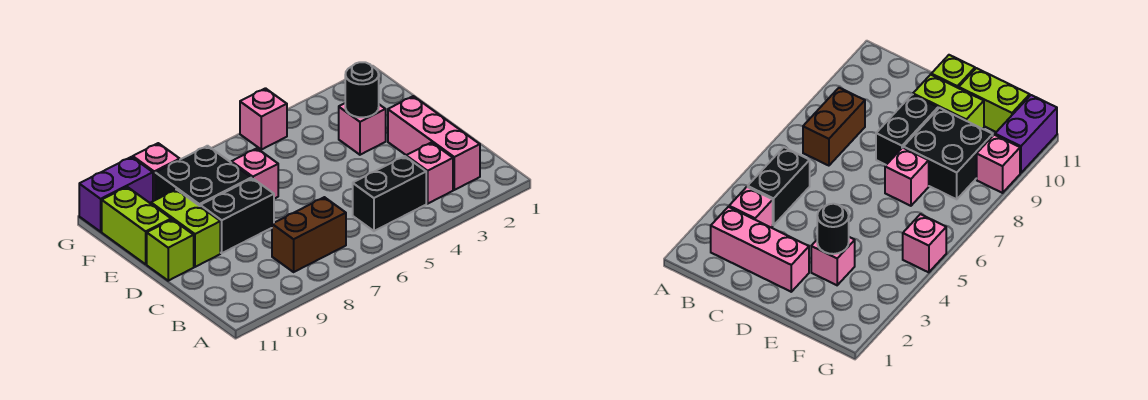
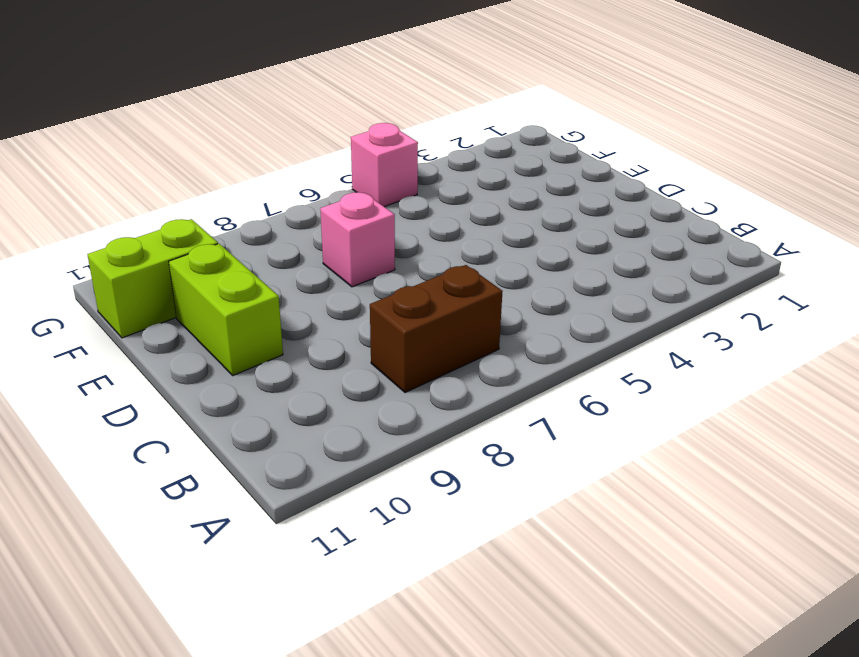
lime brick F10:F11 level 1 -> lime brick E11:F11 level 1
none -> pink brick B2:D2 level 1
none -> pink brick B3 level 1
none -> black brick B4:B5 level 1

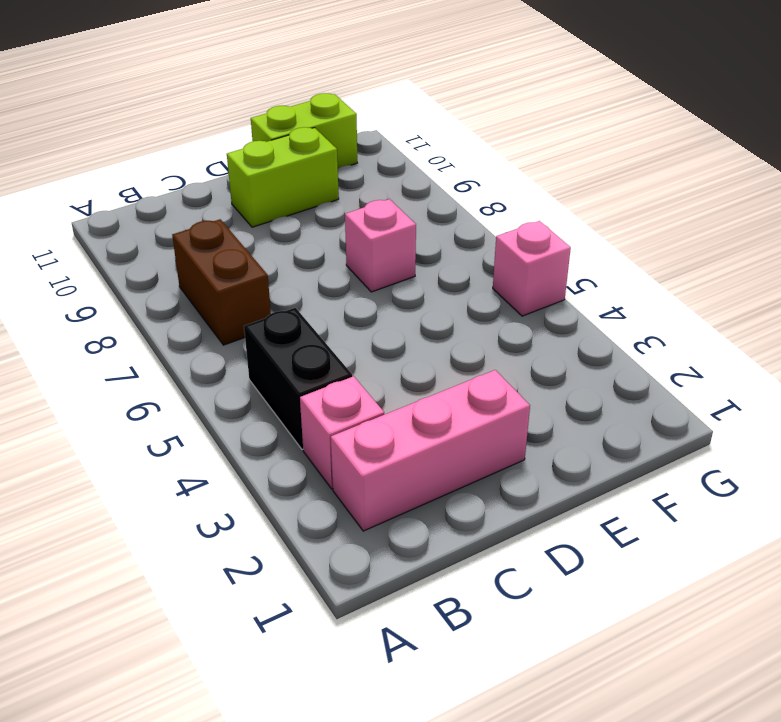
none -> black brick D8:D9 level 1
none -> lime brick D11 level 1
none -> pink brick E3 level 1

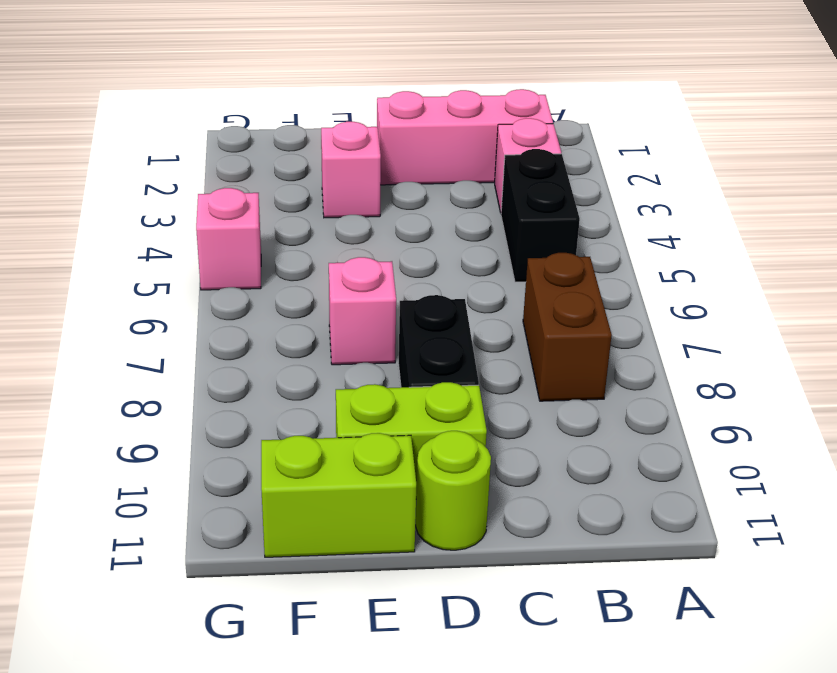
lime round brick D11 level 1 -> lime brick D11 level 1
none -> black brick E8:F9 level 1
none -> pink brick G9 level 1
none -> purple brick G10:G11 level 1

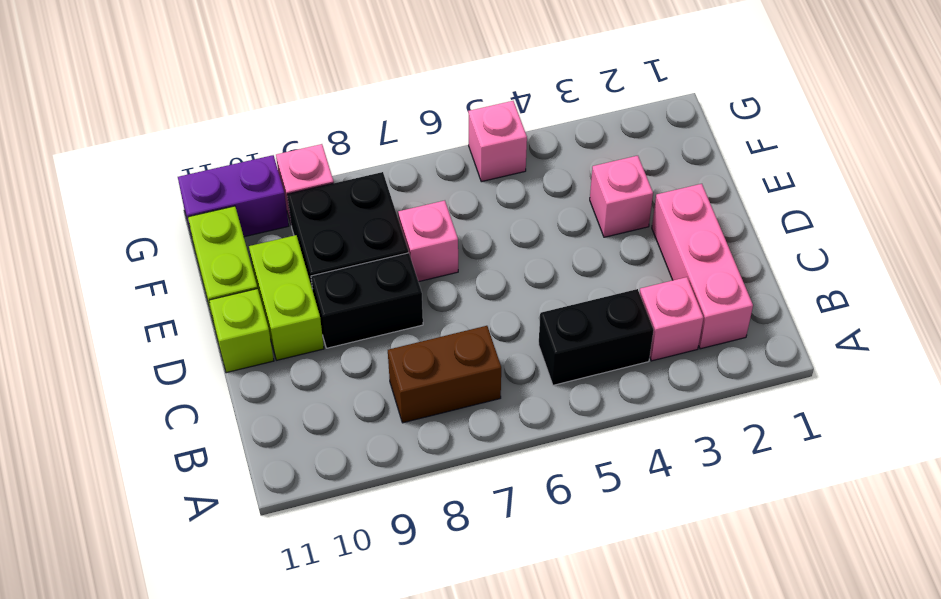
none -> black round brick E3 level 2

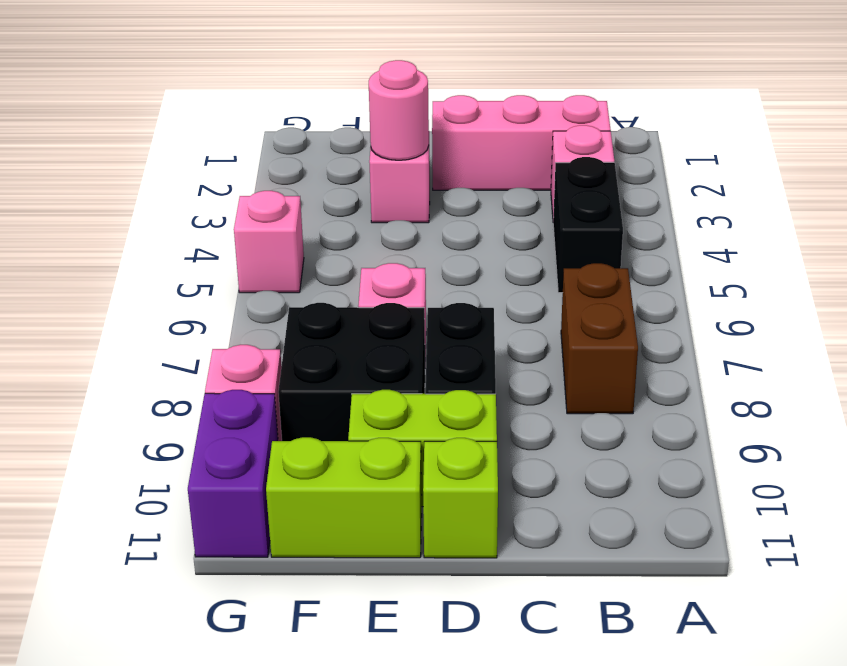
pink round brick E3 level 2 -> black round brick E3 level 2

